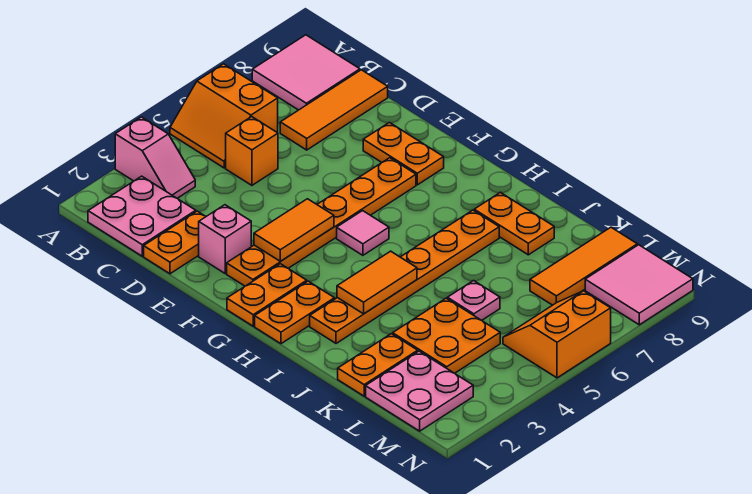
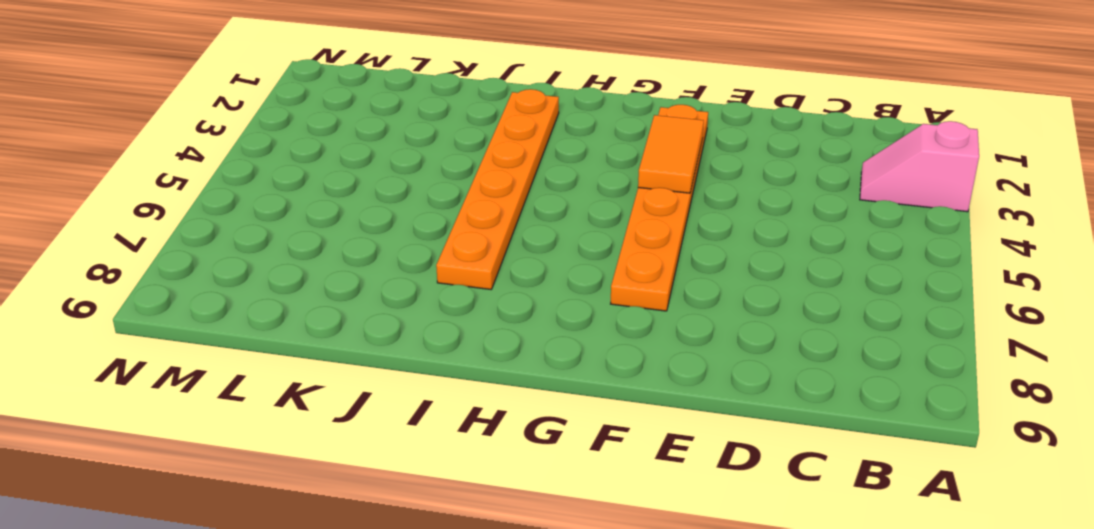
none -> orange slope A5:B6 level 1 top 6
none -> pink tile A8:B9 level 1
none -> pink plate B1:C2 level 1

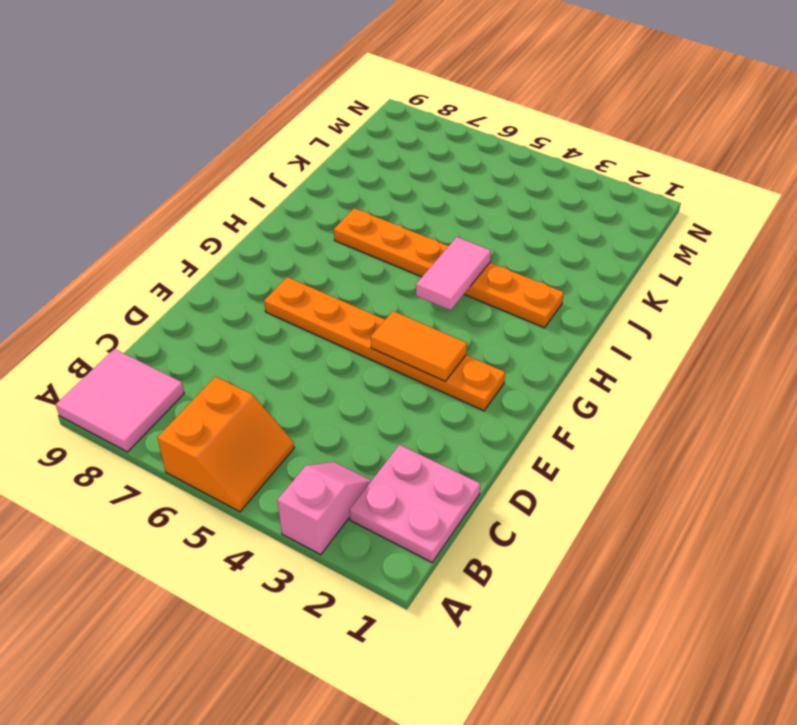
pink tile H4:I4 level 2 -> orange tile I3:I4 level 2
none -> orange brick C5 level 1
none -> orange tile C7:C9 level 1
none -> orange plate D1:D2 level 1

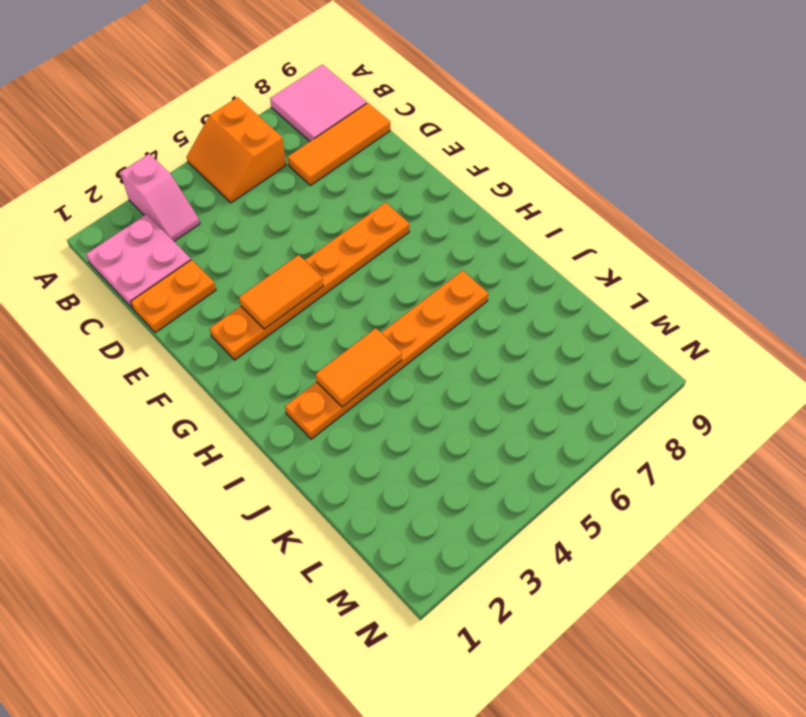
none -> orange brick C5 level 1
none -> pink brick E2 level 1
none -> orange plate E8:F8 level 1

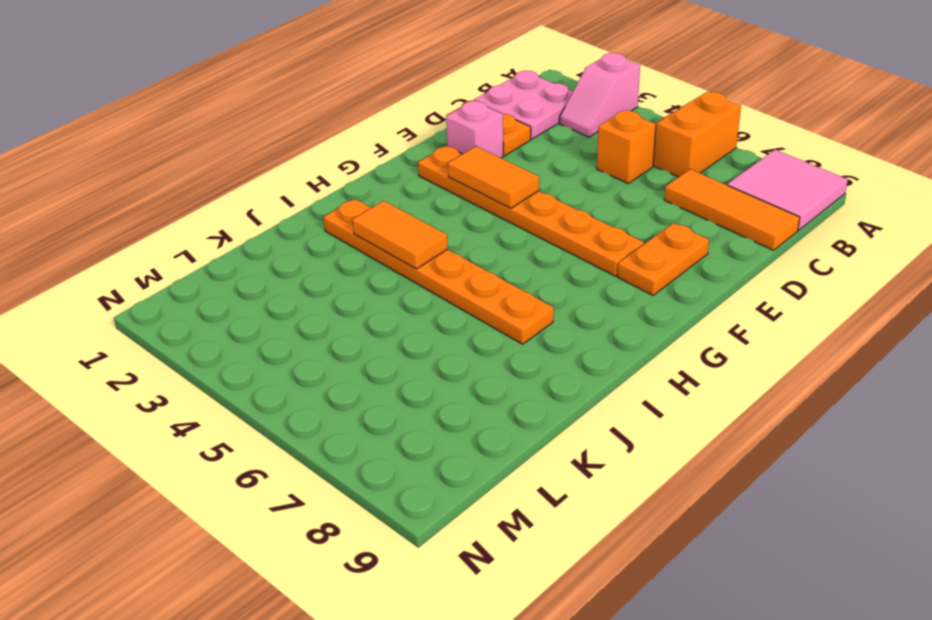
none -> orange plate G1:G2 level 1
none -> pink tile G5 level 1
none -> orange plate H1:H2 level 1

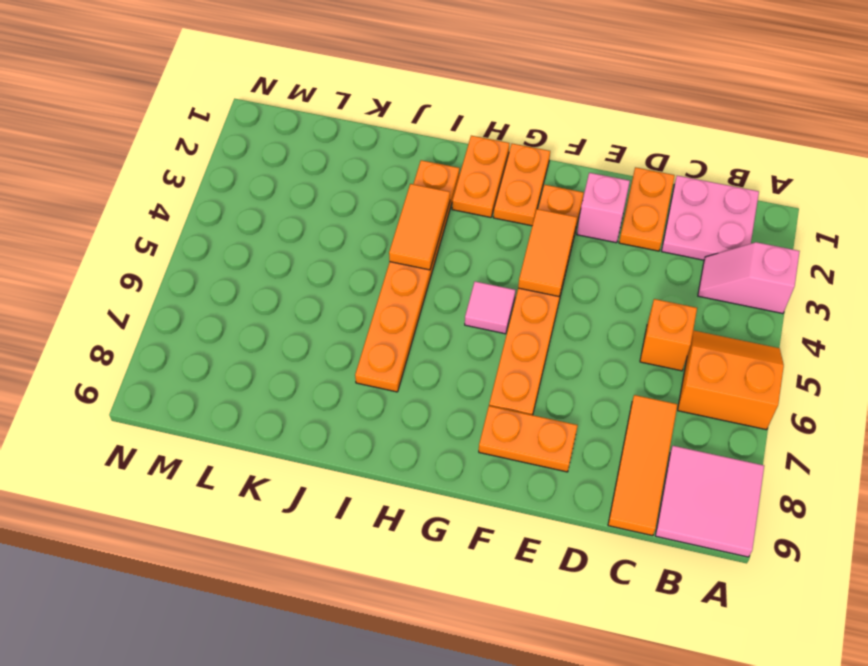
none -> orange plate I8:J8 level 1
none -> orange plate K1:K2 level 1
none -> orange plate K3:L4 level 1

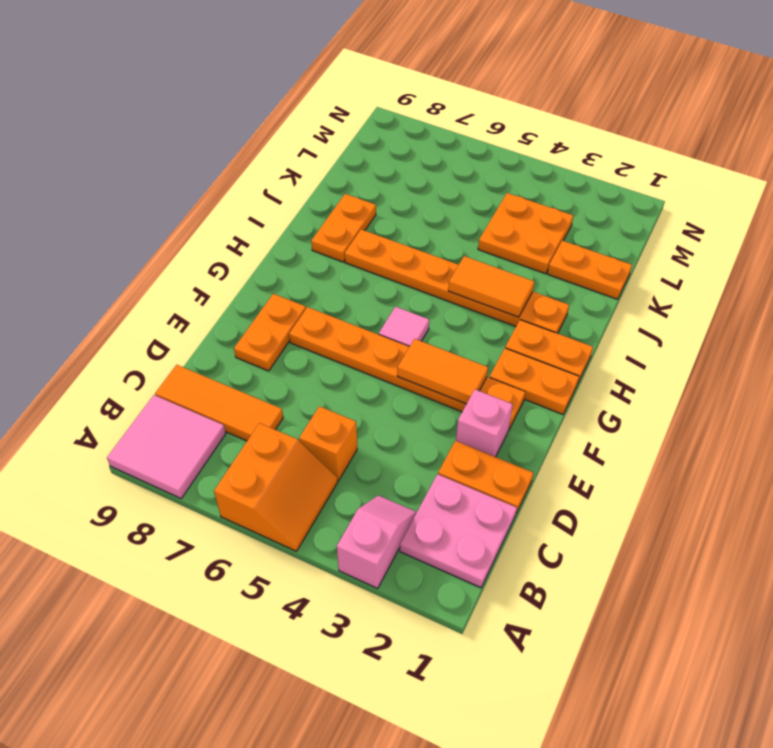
none -> pink plate K5 level 1
none -> pink plate L1:M2 level 1
none -> orange tile L7:L9 level 1

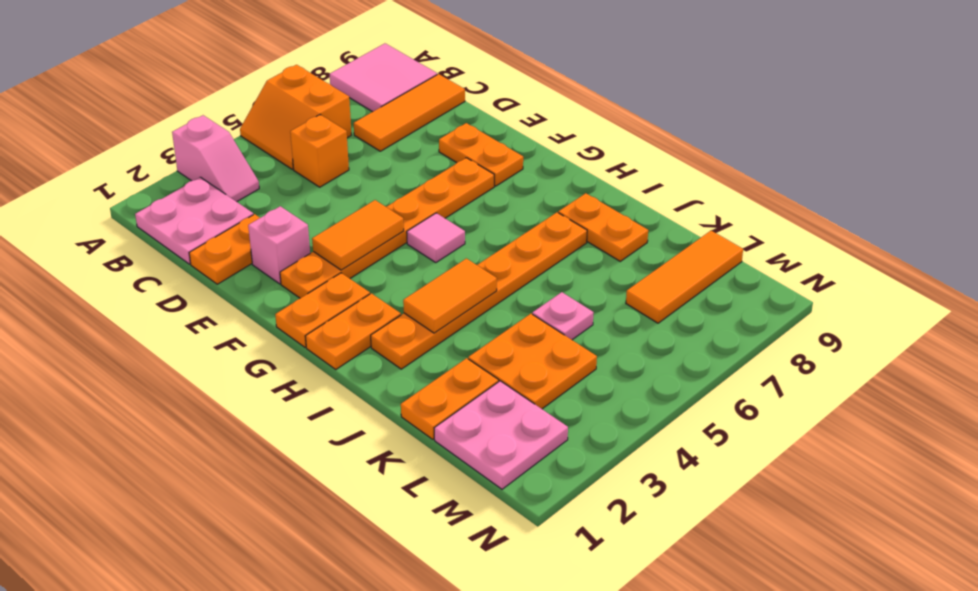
none -> orange slope M5:N6 level 1 top N
none -> pink tile M8:N9 level 1

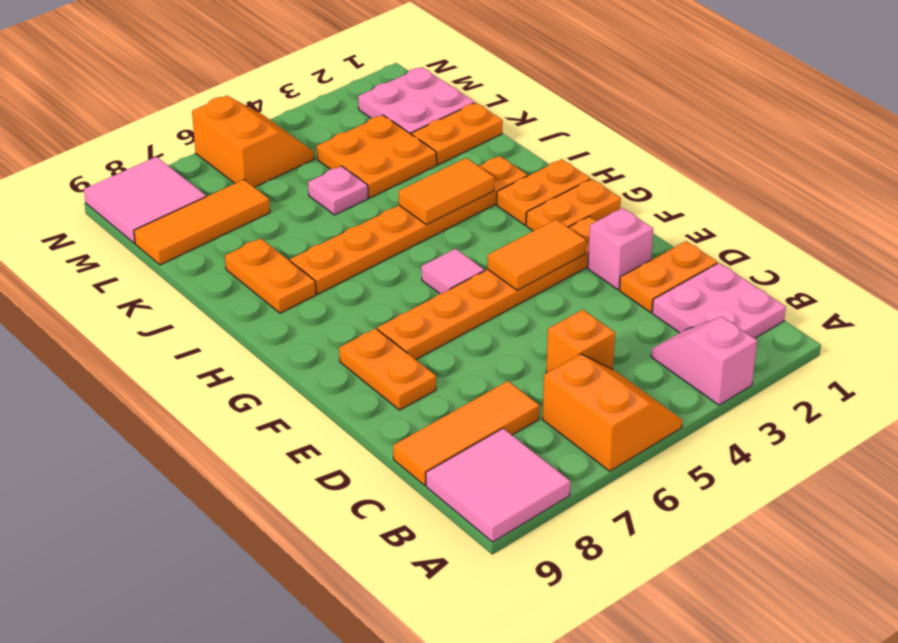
orange slope M5:N6 level 1 top 6 -> orange slope M5:N6 level 1 top N

